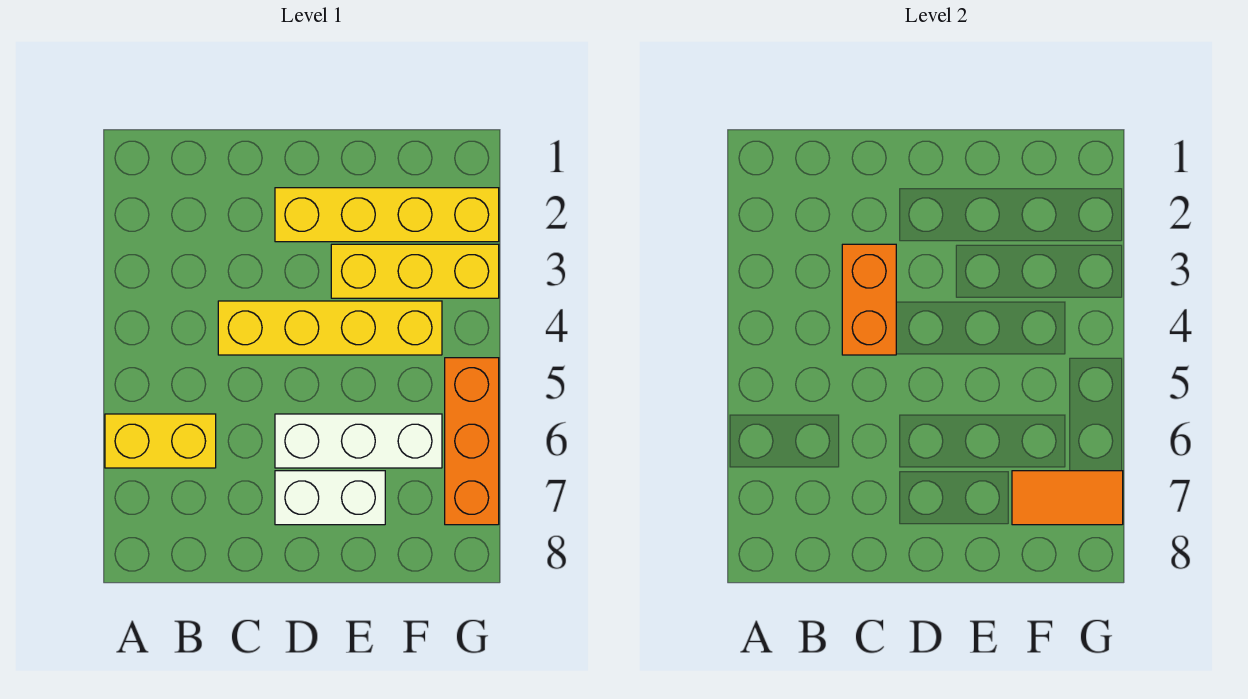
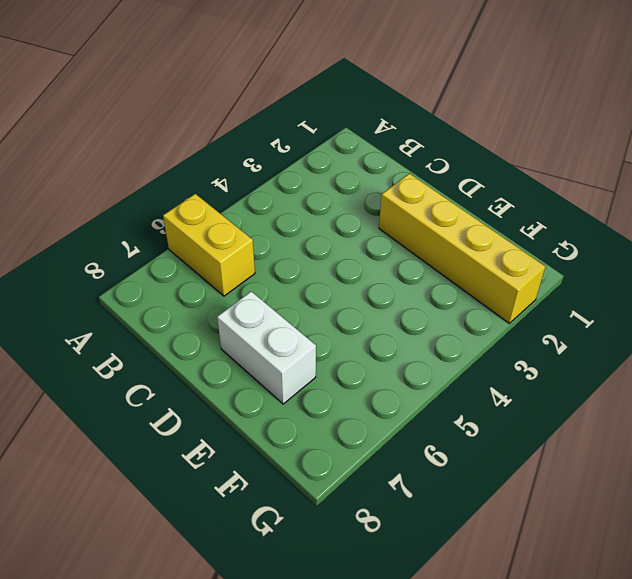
none -> yellow brick C4:F4 level 1
none -> white brick D6:F6 level 1

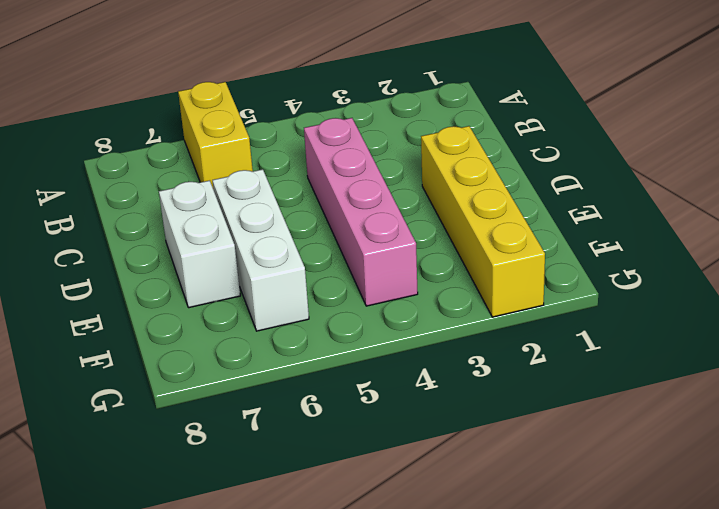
pink brick C4:F4 level 1 -> yellow brick C4:F4 level 1
none -> yellow brick E3:G3 level 1
none -> orange brick G5:G7 level 1

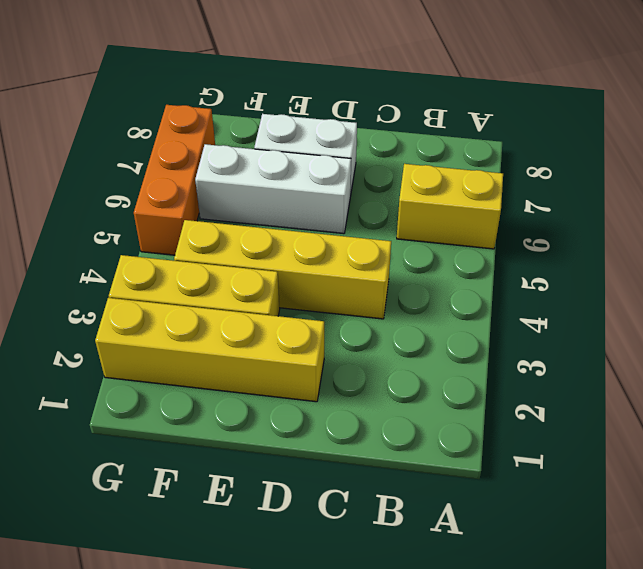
none -> orange brick C3:C4 level 2
none -> orange tile F7:G7 level 2

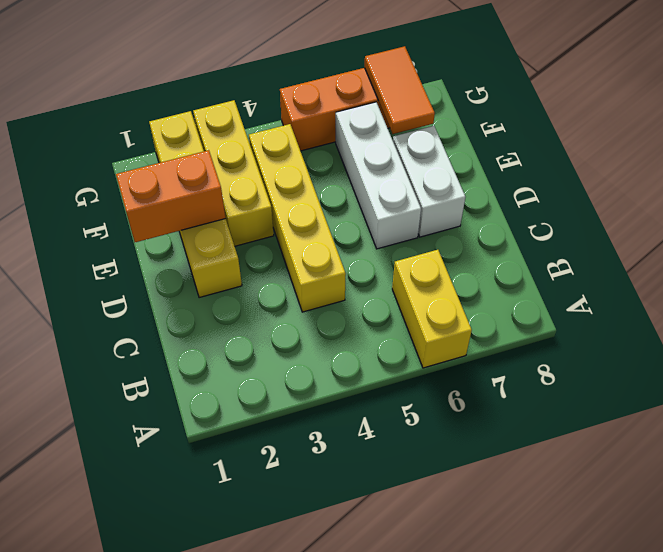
orange brick E1:E2 level 2 -> orange brick C3:C4 level 2

